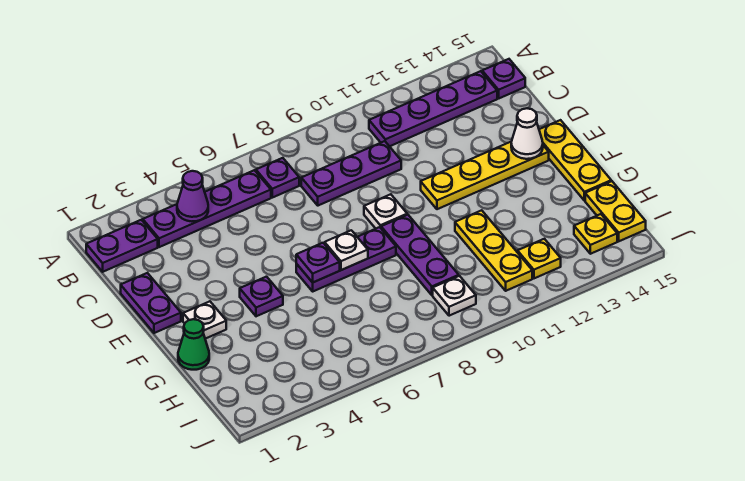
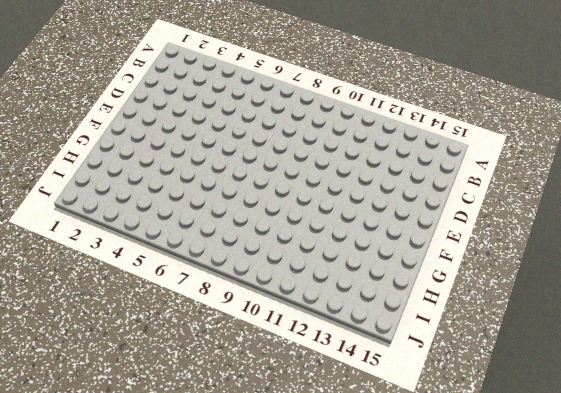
none -> purple plate B1:B2 level 1
none -> purple plate B3:B6 level 1
none -> purple plate B7 level 1

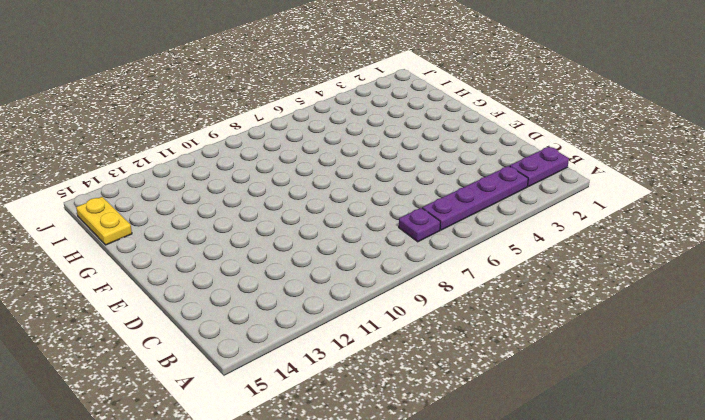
none -> purple plate B11:B14 level 1
none -> purple plate B15 level 1
none -> purple plate C8:C10 level 1

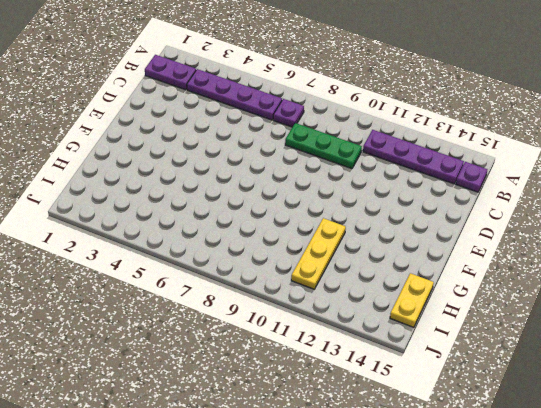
green plate C8:C10 level 1 -> purple plate C8:C10 level 1
none -> purple plate D1:E1 level 1
none -> white plate E9 level 1
none -> yellow plate E11:E14 level 1

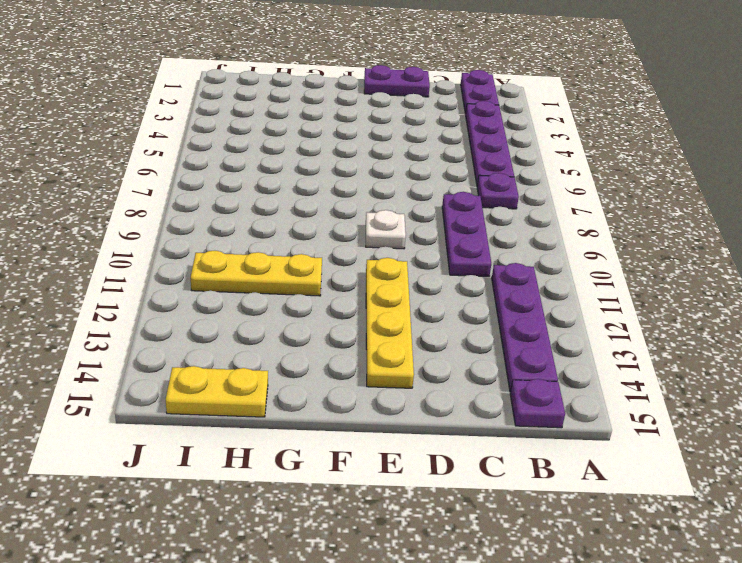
none -> yellow plate E15:G15 level 1
none -> white plate F2 level 1
none -> purple plate F4 level 1

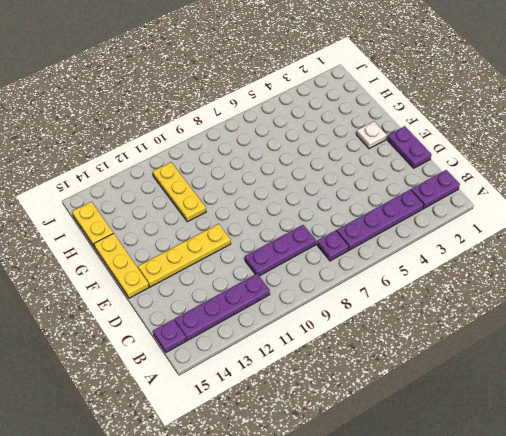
none -> white plate E9 level 1
none -> purple plate F4 level 1
none -> purple plate F6:F8 level 1

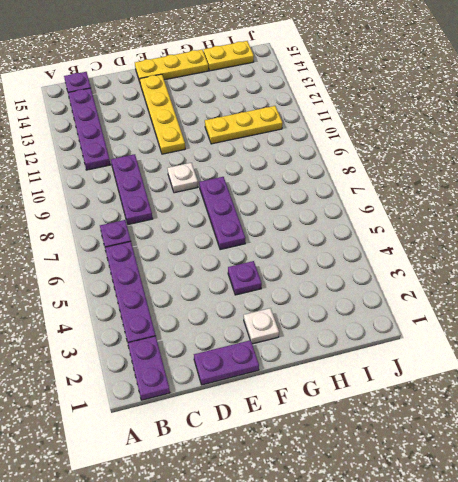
none -> purple plate F9:H9 level 1
none -> green cone G1 level 1
none -> white plate I9 level 1

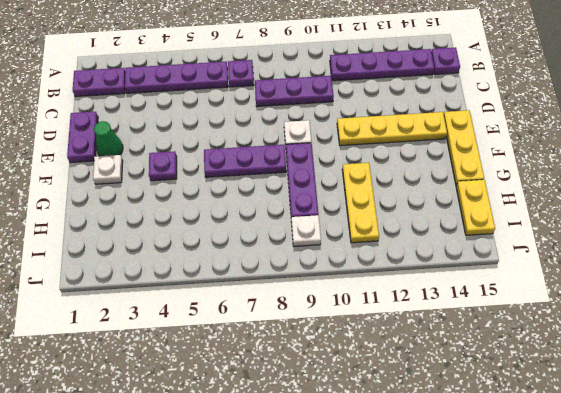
green cone E2 level 1 -> green cone G1 level 1
none -> yellow plate I12 level 1
none -> yellow plate I14 level 1
none -> purple cone B4 level 2

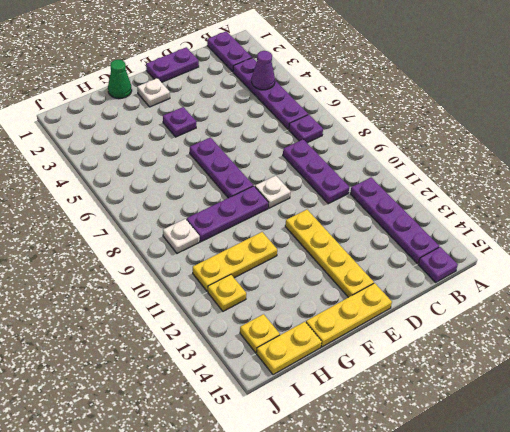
none -> white cone E14 level 2
none -> purple plate F6 level 2
none -> white plate F7 level 2

